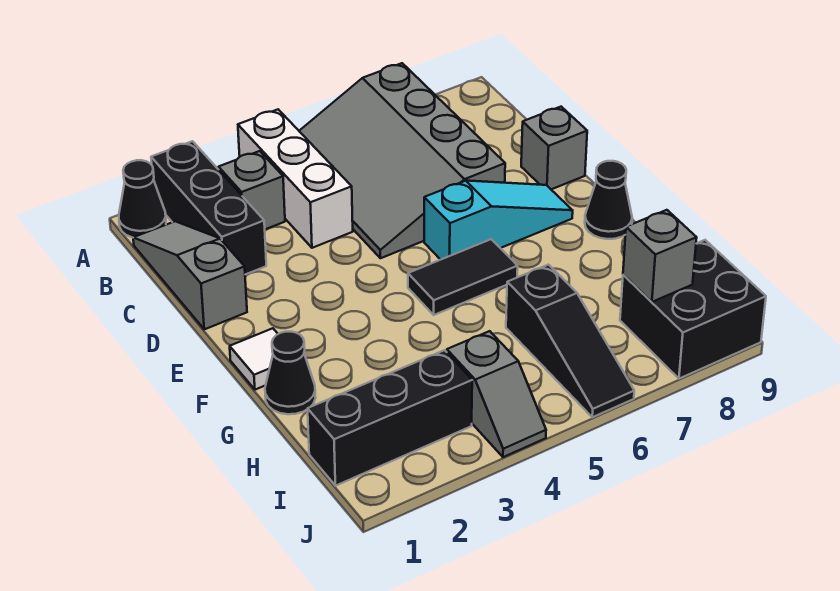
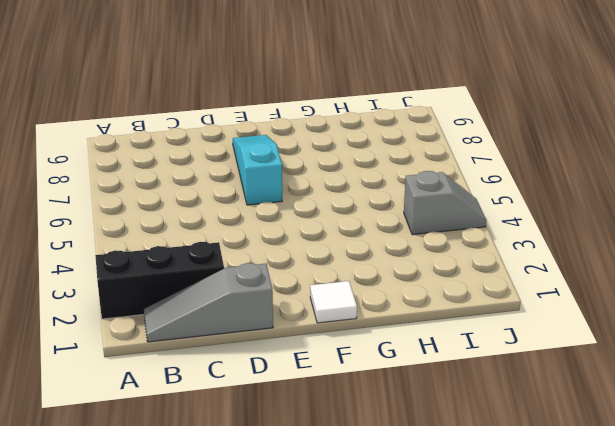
none -> black cone A1 level 1
none -> white brick A4:C4 level 1
none -> grey slope A5:D7 level 1 top 7

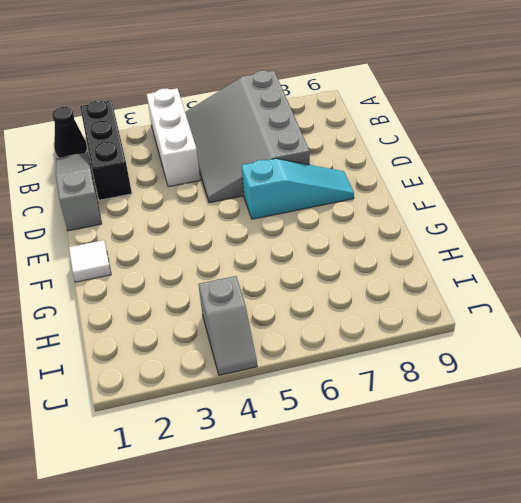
none -> grey brick B3 level 1
none -> grey brick D9 level 1
none -> black tile F5:F6 level 1

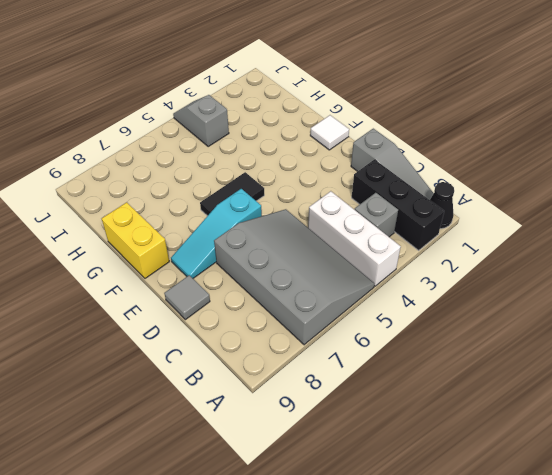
grey tile D9 level 1 -> grey brick D9 level 1
yellow brick F9:G9 level 1 -> black cone F9 level 1
none -> black cone G1 level 1
none -> black slope H6:J6 level 1 top H
none -> black brick I1:I3 level 1

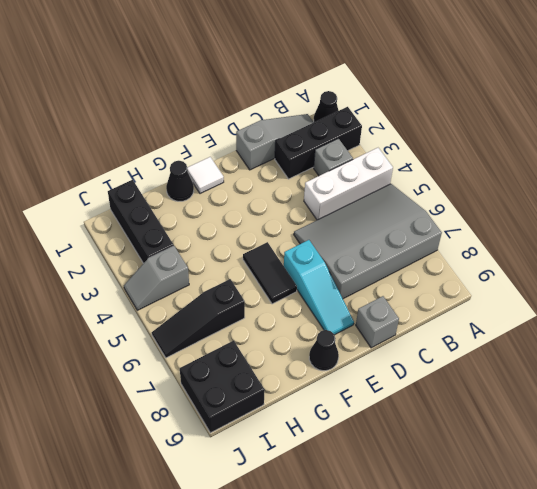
none -> grey brick I8 level 2

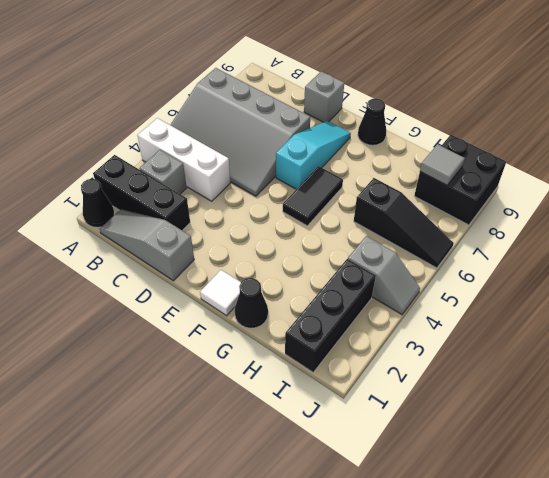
grey tile I8 level 2 -> grey brick I8 level 2

